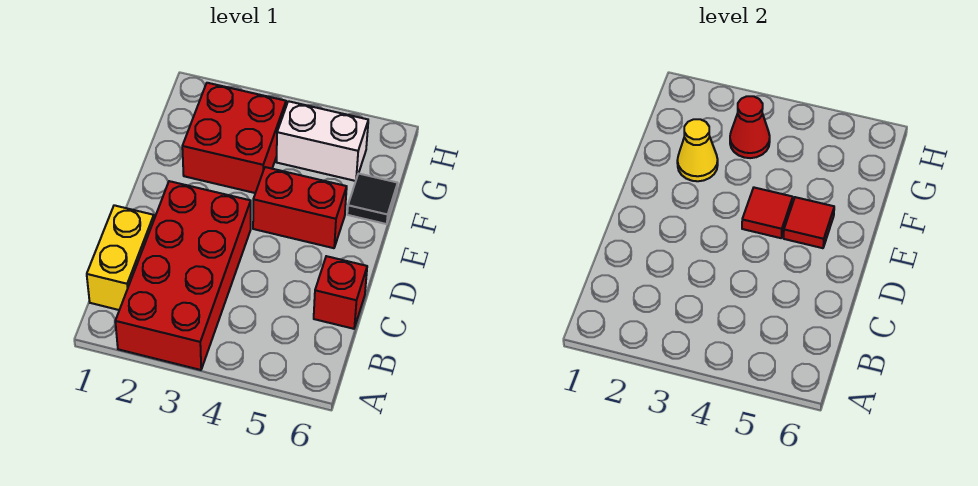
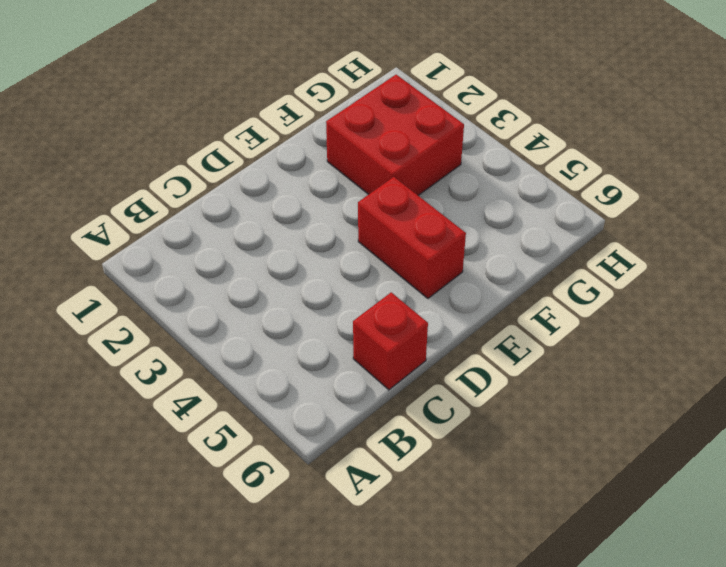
none -> red brick A2:D3 level 1
none -> yellow brick B1:C1 level 1

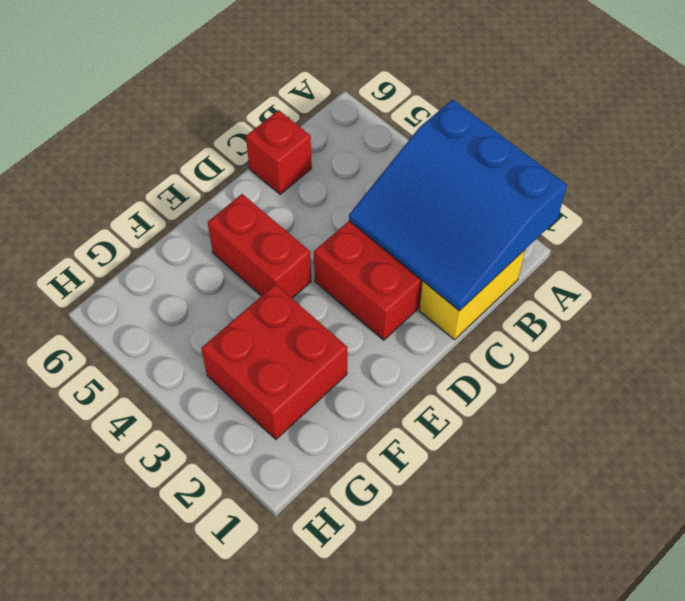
blue slope A1:C3 level 2 top A -> none
none -> black tile F6 level 1
none -> white brick G4:G5 level 1

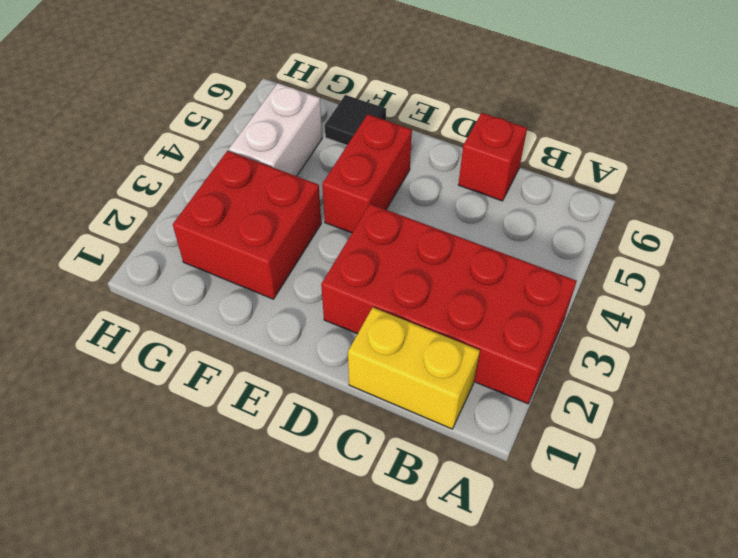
none -> red tile E4 level 2
none -> red tile E5 level 2

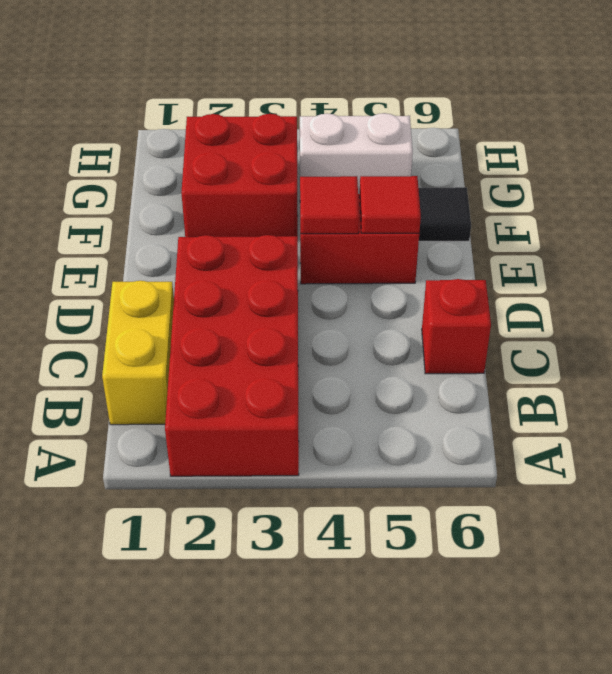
none -> yellow cone F2 level 2
none -> red cone G3 level 2

